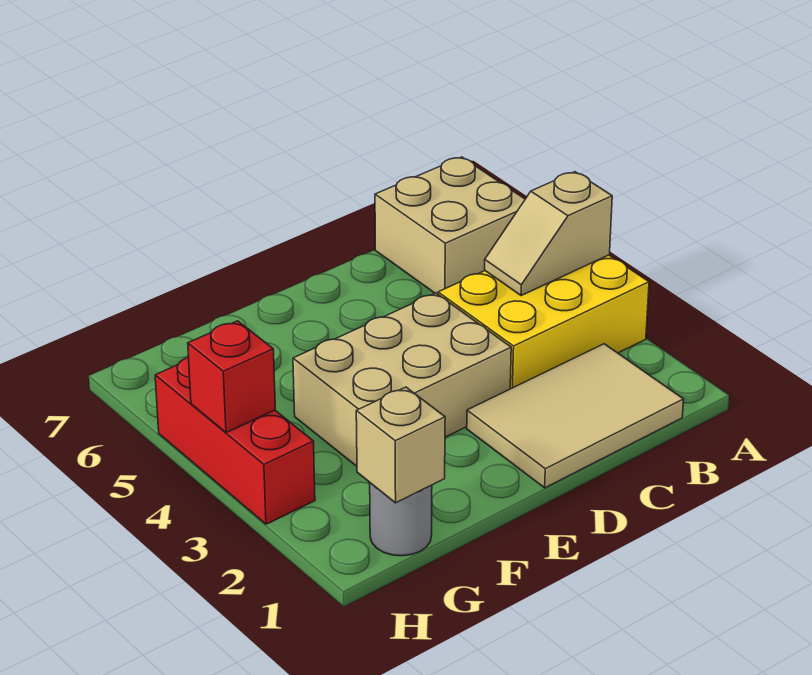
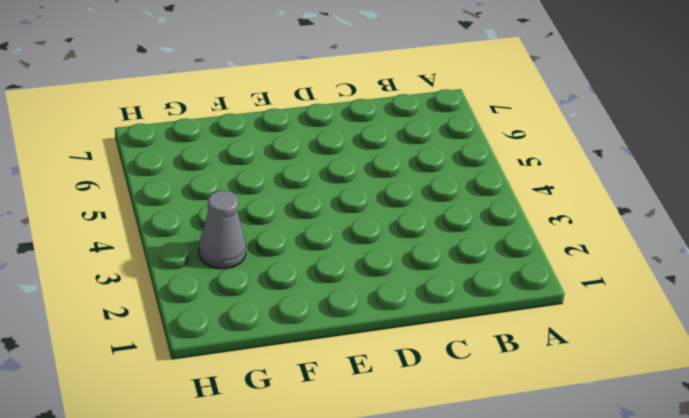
grey cone G3 level 1 -> none
none -> yellow brick A3:C4 level 1
none -> tan brick A6:B7 level 1

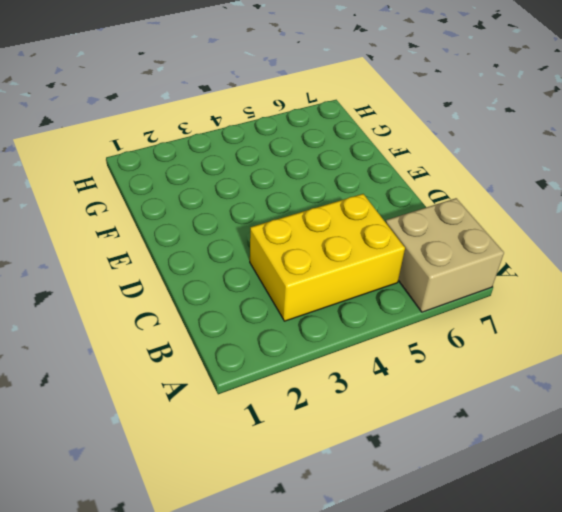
yellow brick B3:C5 level 1 -> yellow brick A3:C4 level 1
none -> tan tile B1:D2 level 1
none -> tan brick D3:F4 level 1

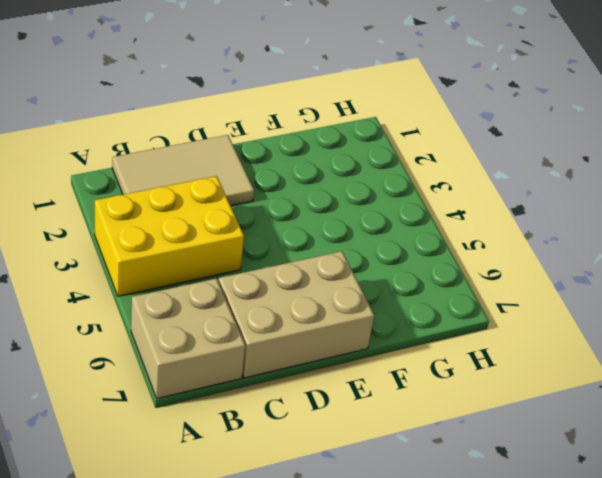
tan brick C6:E7 level 1 -> tan brick D3:F4 level 1
none -> grey round brick G1 level 1
none -> red brick H3:H5 level 1

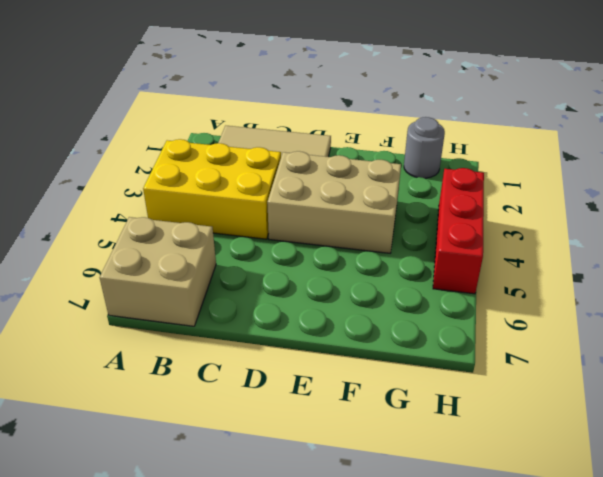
none -> tan slope A4:B4 level 2 top A
none -> tan brick G1 level 2

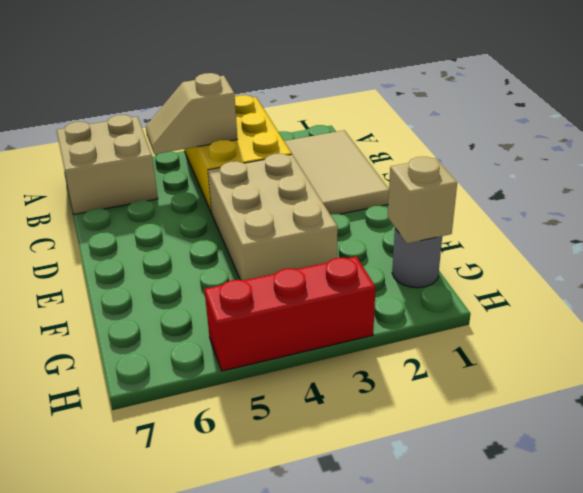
tan slope B4:B5 level 2 top 4 -> tan slope A4:B4 level 2 top A
none -> red brick H4 level 2

